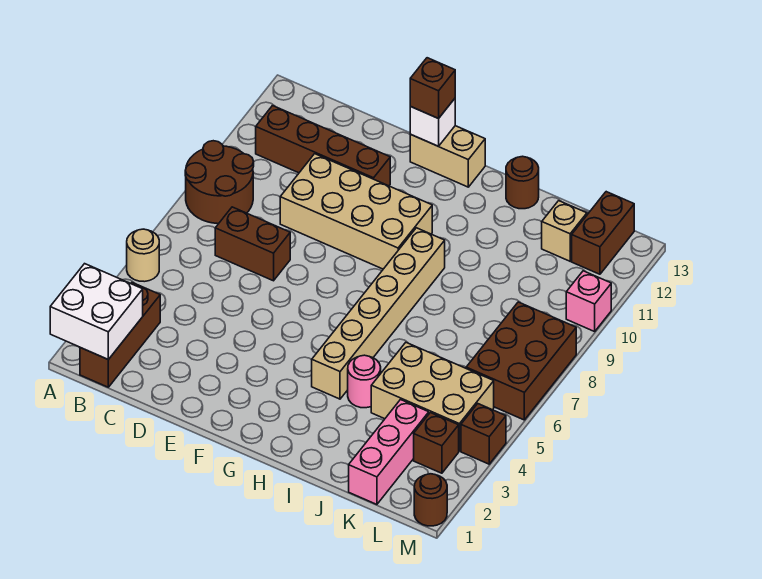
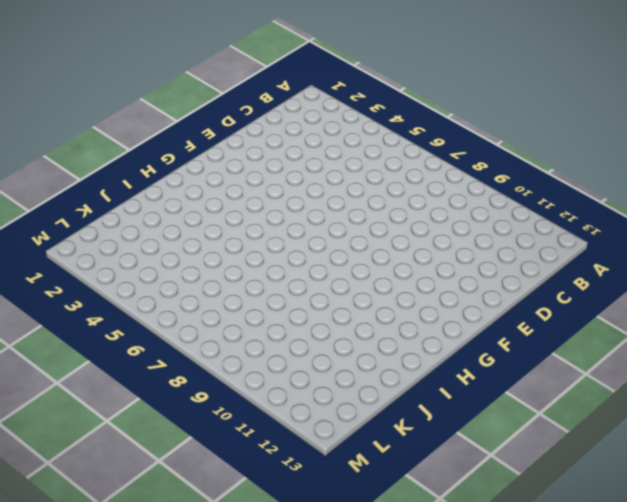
none -> tan round brick A5 level 1
none -> brown round brick A8:B9 level 1
none -> brown brick B1:B3 level 1

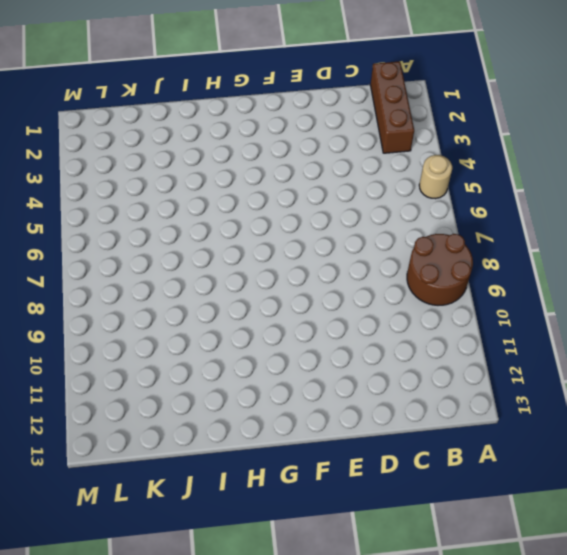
none -> brown brick B11:E11 level 1
none -> brown brick C7:D7 level 1
none -> tan brick D9:G10 level 1

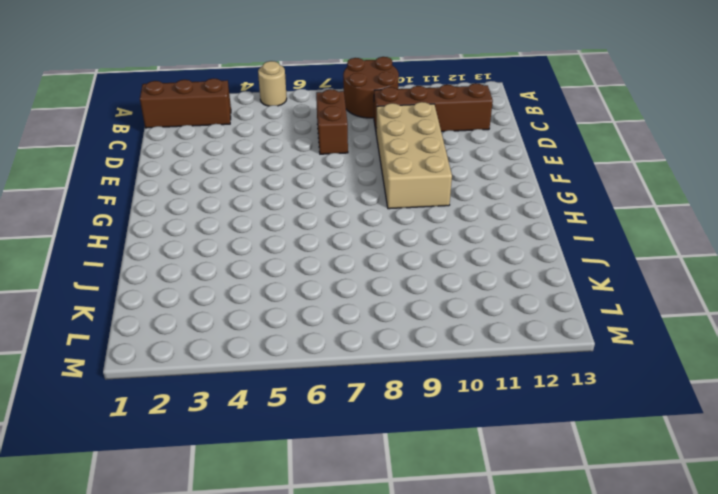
brown brick C9:C12 level 1 -> brown brick B11:E11 level 1
none -> tan brick F13:G13 level 1
none -> tan brick H4:H9 level 1
none -> pink round brick I4 level 1

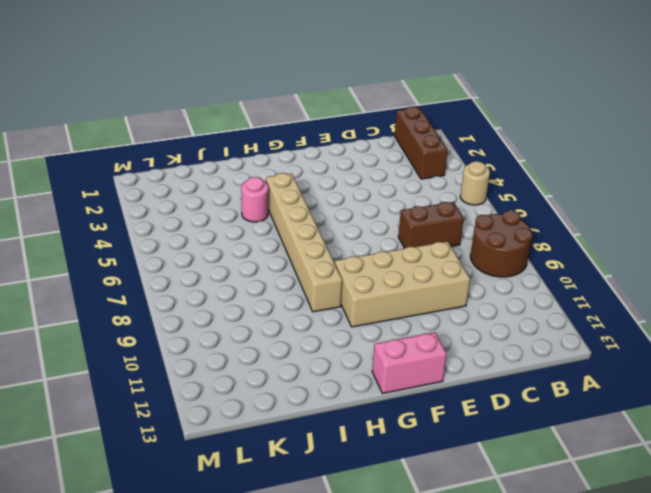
pink brick F13:G13 level 1 -> tan brick F13:G13 level 1
none -> brown brick B11:E11 level 1
none -> brown round brick I13 level 1
none -> tan brick J4:L5 level 1

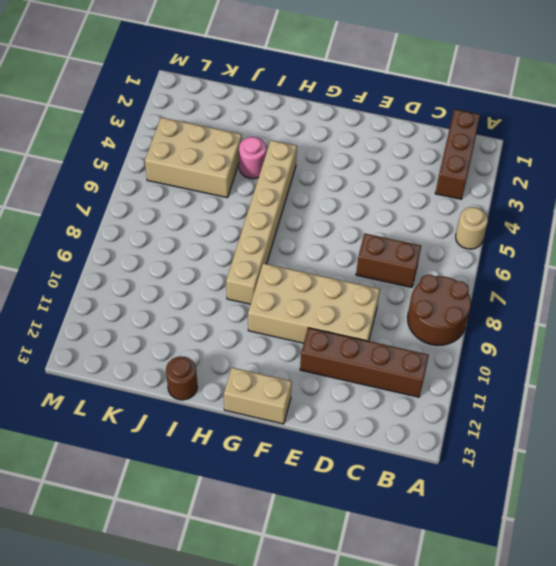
none -> pink brick K1:K3 level 1
none -> tan brick K12 level 1
none -> brown brick L3 level 1

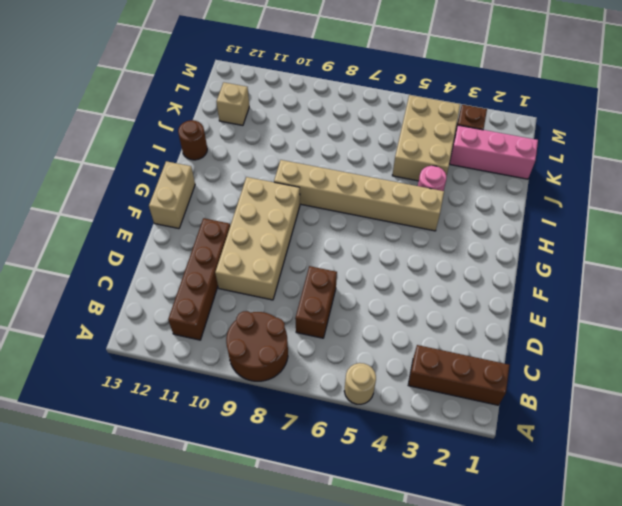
none -> brown brick L6:M8 level 1
none -> brown brick L12:L13 level 1
none -> brown round brick M1 level 1

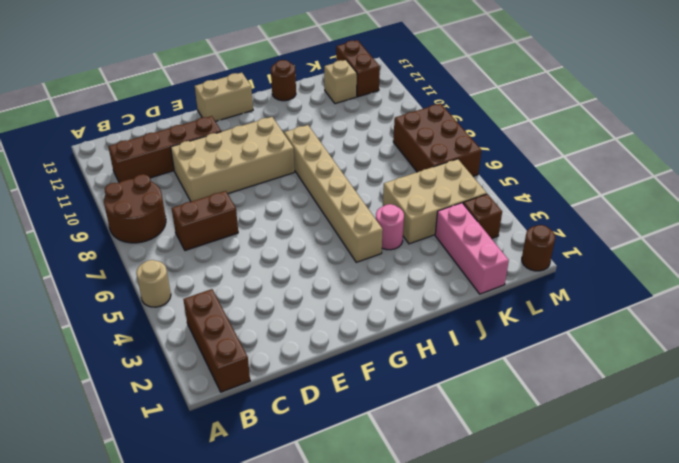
none -> brown brick M4 level 1
none -> pink brick M10 level 1
none -> white brick A1:B2 level 2

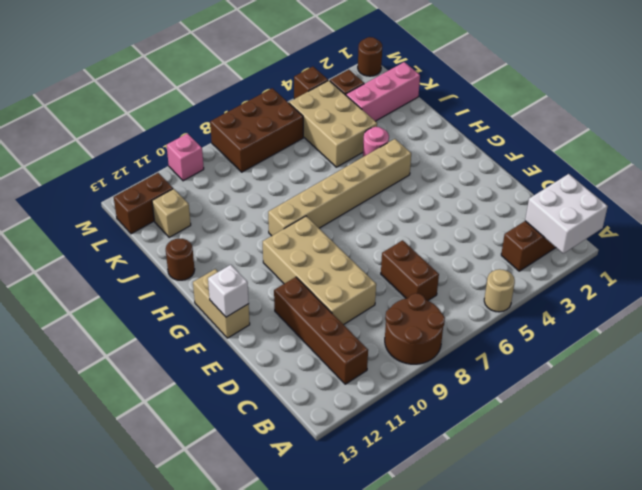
none -> brown brick F13 level 3

